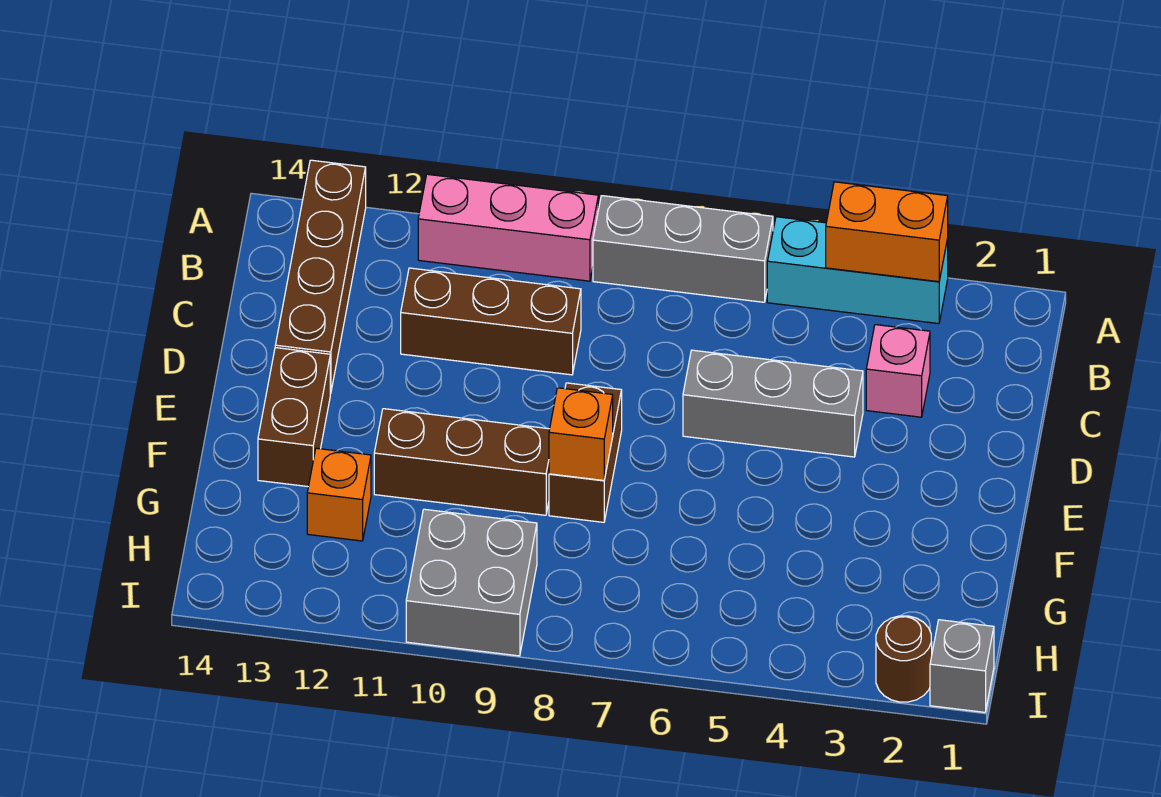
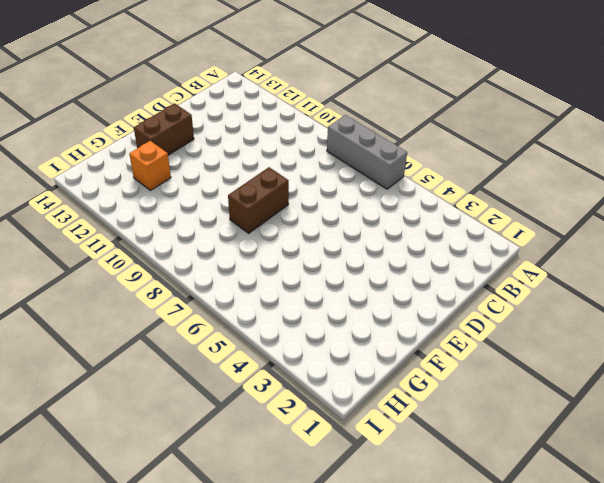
none -> cyan brick A3:A5 level 1
none -> pink brick A9:A11 level 1
none -> brown brick A13:D13 level 1

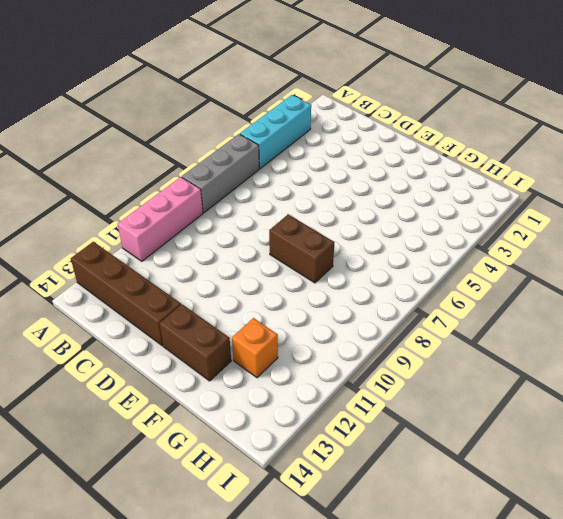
none -> pink brick C3 level 1
none -> brown brick C9:C11 level 1
none -> grey brick D4:D6 level 1

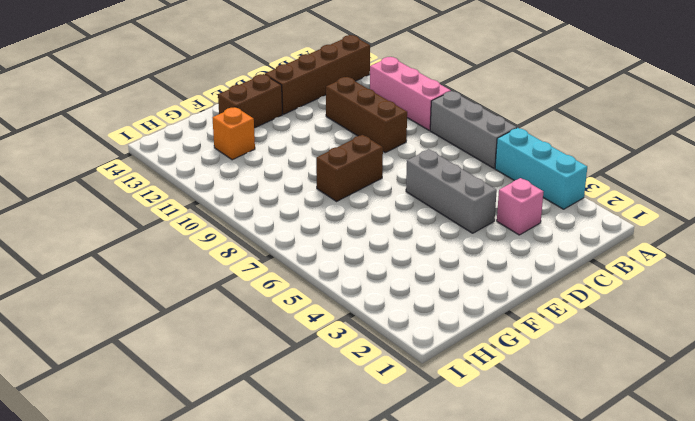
none -> brown brick F9:F11 level 1
none -> grey brick H9:I10 level 1
none -> grey brick I1 level 1

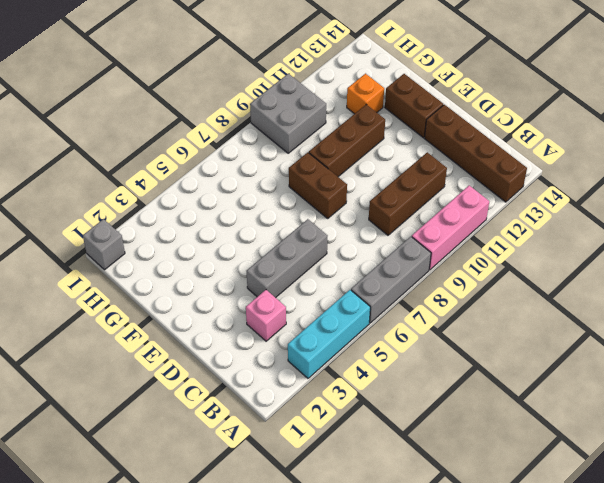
none -> brown round brick I2 level 1
none -> orange brick A3:A4 level 2
none -> orange brick F8 level 2

